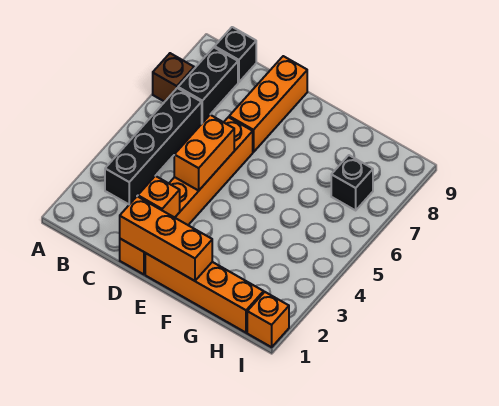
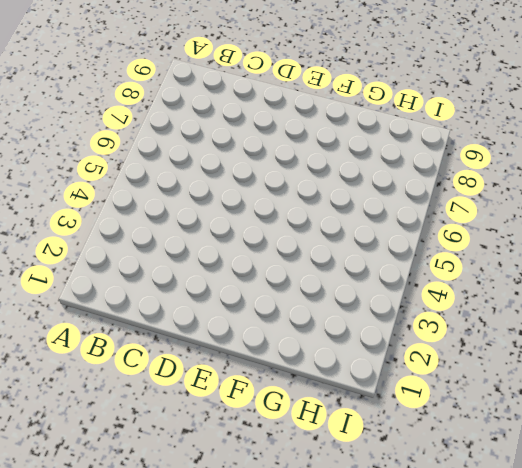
none -> brown brick A7 level 1
none -> black brick B3:B6 level 1
none -> black brick B7:B8 level 1

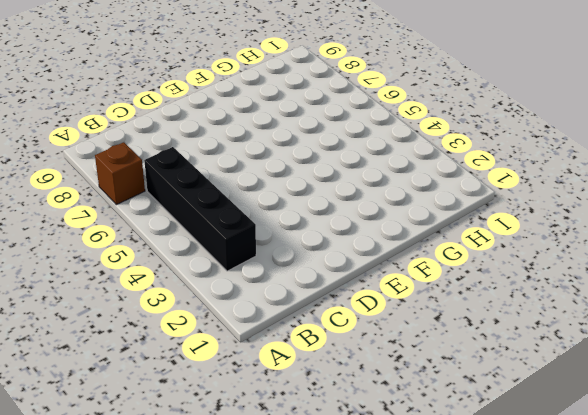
none -> black brick B7:B8 level 1
none -> black brick B9 level 1
none -> orange brick D1:D6 level 1

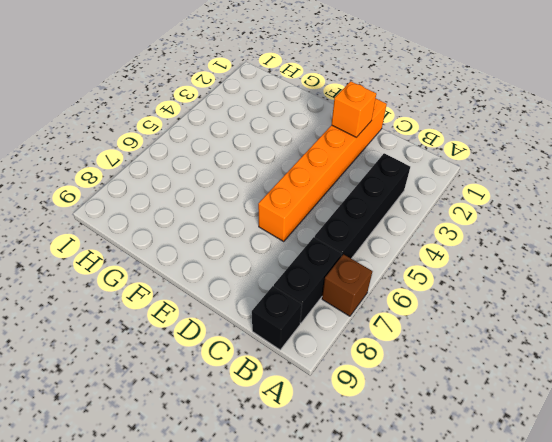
none -> orange brick D7:D9 level 1
none -> orange brick E1:H1 level 1
none -> black brick H7 level 1

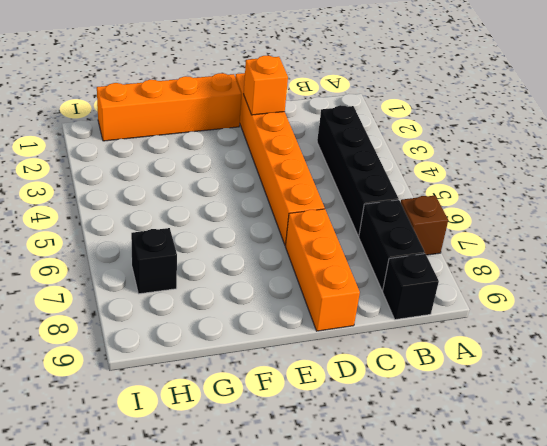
none -> orange brick I1 level 1
none -> orange brick D1:F1 level 2
none -> orange brick D4:D5 level 2

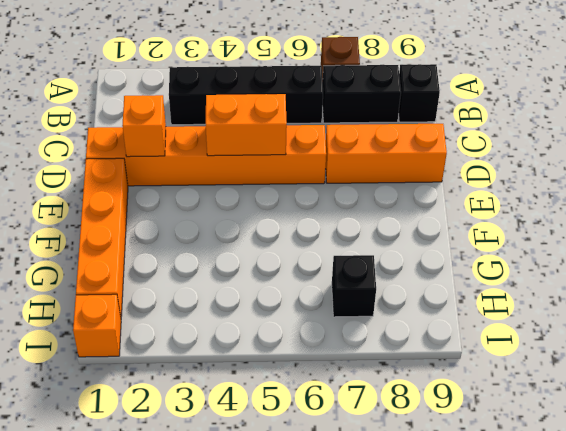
none -> orange brick D1:F1 level 2

